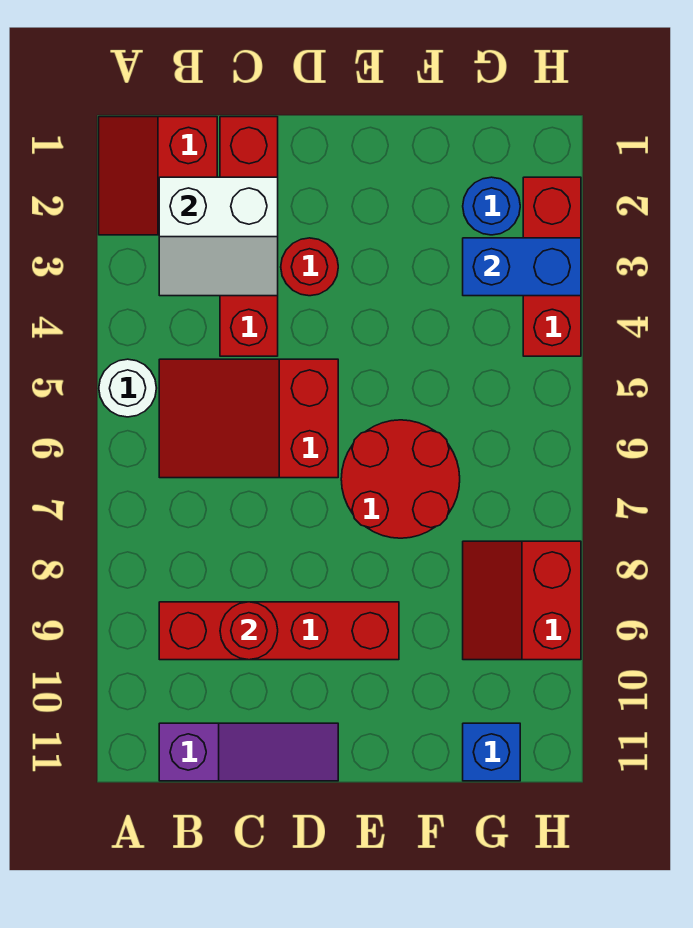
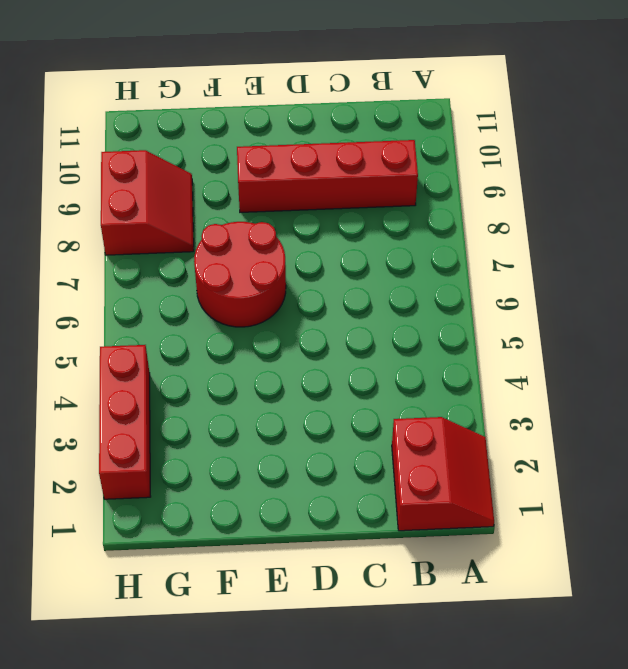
none -> white round brick A5 level 1
none -> red slope B5:D6 level 1 top D
none -> purple slope B11:D11 level 1 top B

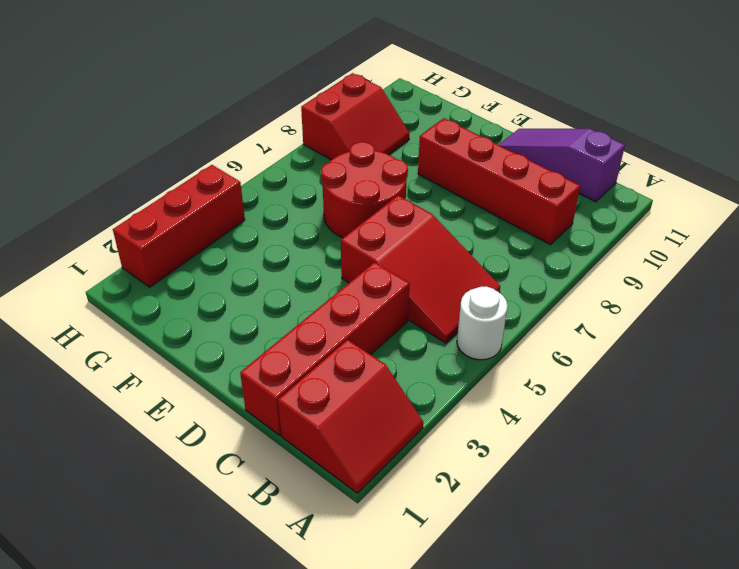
none -> red round brick D3 level 1
none -> blue round brick G2 level 1
none -> blue brick G11 level 1

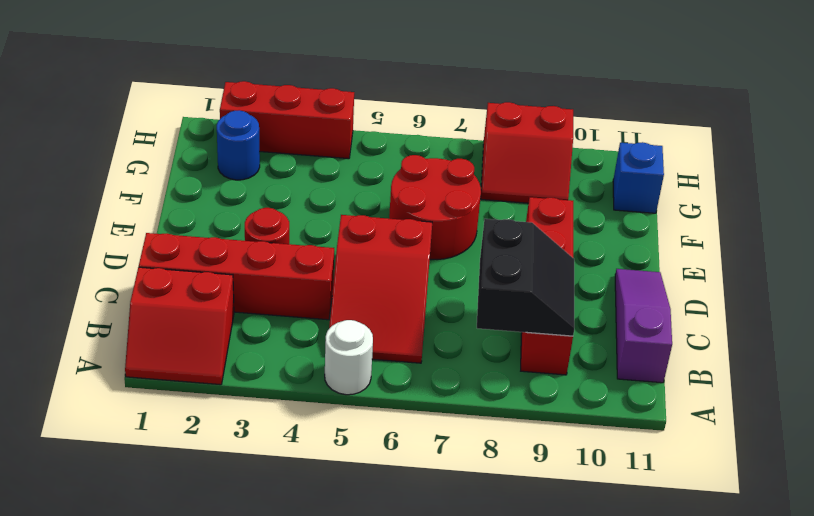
black slope B8:C9 level 2 top 8 -> red round brick C9 level 2
none -> white slope B2:C3 level 2 top 2
none -> blue brick G3:H3 level 2

